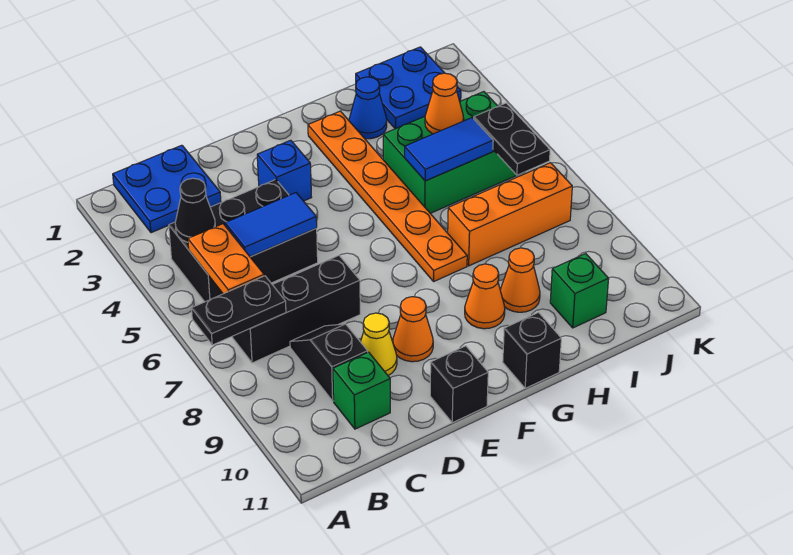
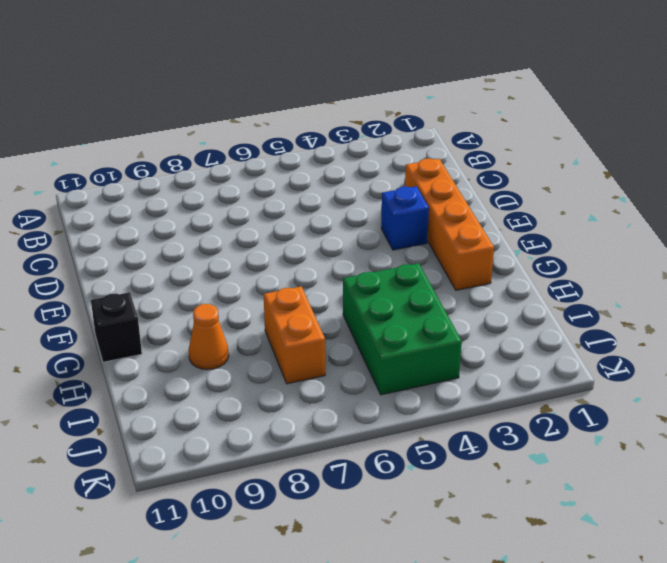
orange brick D2:G2 level 1 -> orange plate G2:G7 level 1
orange brick H7:I7 level 1 -> orange brick H7:J7 level 1
none -> blue plate B1:C2 level 1
none -> black brick B4:D5 level 1
none -> black brick B7:D7 level 1

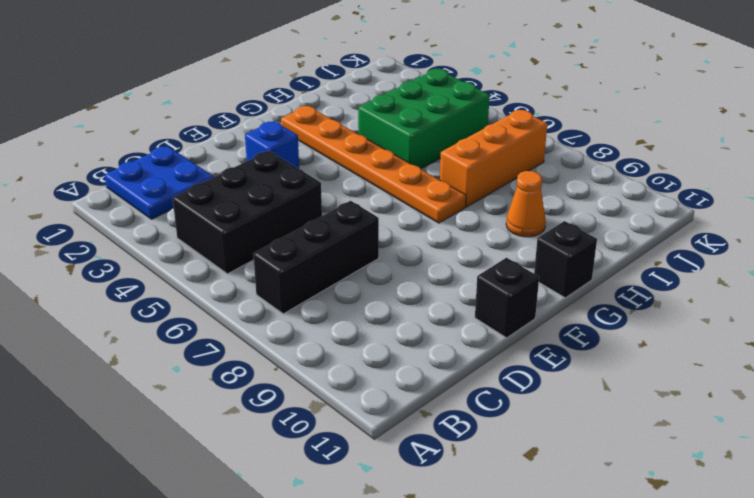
none -> black slope C8:C9 level 1 top 9
none -> green brick C10 level 1
none -> yellow cone D9 level 1

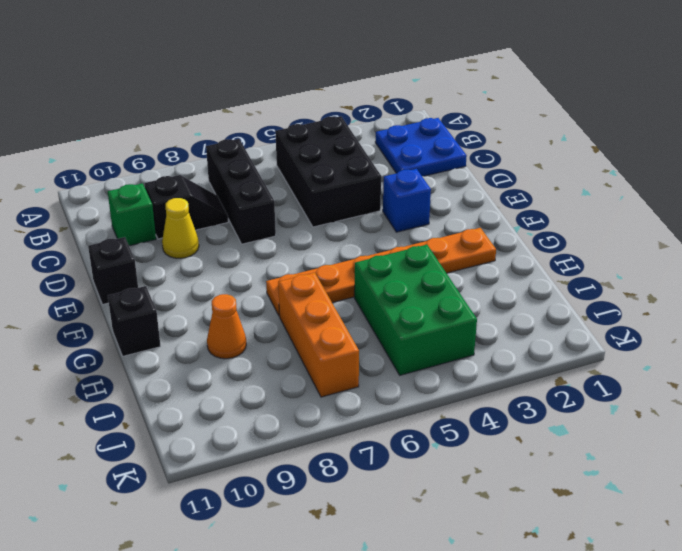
none -> orange cone E9 level 1
none -> orange cone G9 level 1
none -> blue cone H2 level 1

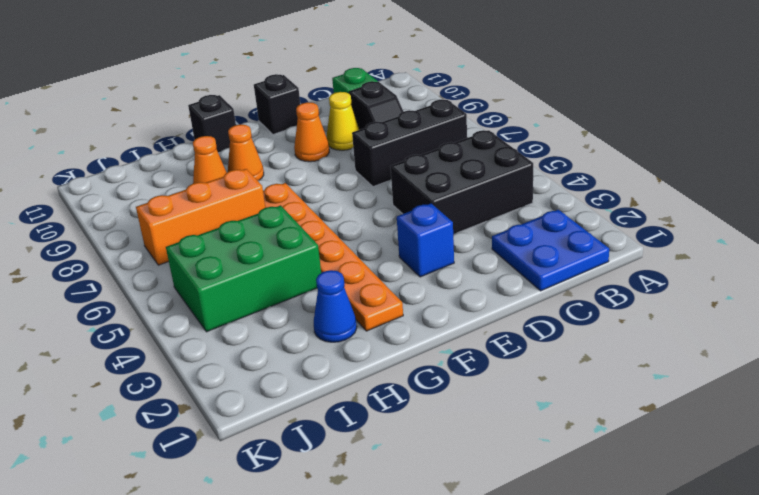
none -> blue plate I1:J2 level 1
none -> green brick I10 level 1
none -> black plate A7:B7 level 2

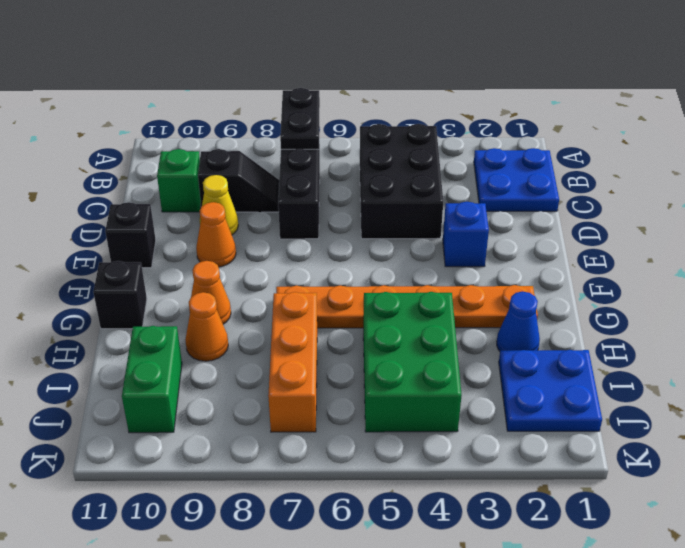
green brick I10:J10 level 1 -> green brick I10 level 1
none -> black cone B4 level 2
none -> orange plate B5:B6 level 2
none -> blue tile C5:D5 level 2

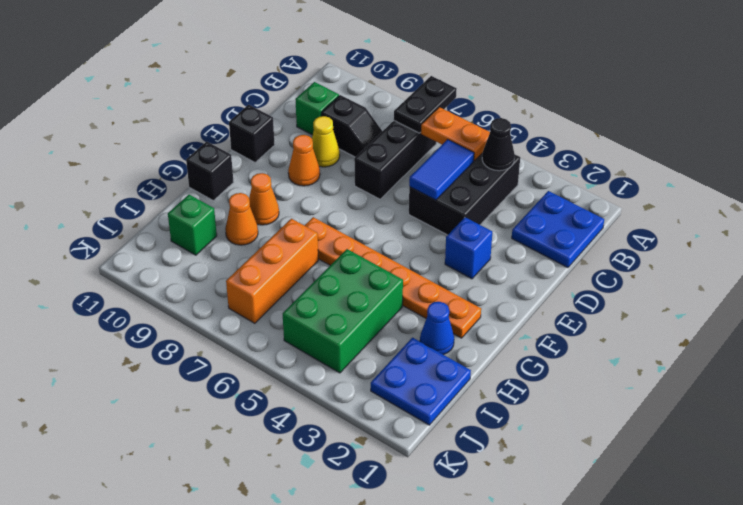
none -> blue tile H5:I5 level 2
none -> orange cone I4 level 2
none -> black plate J5:J6 level 2

